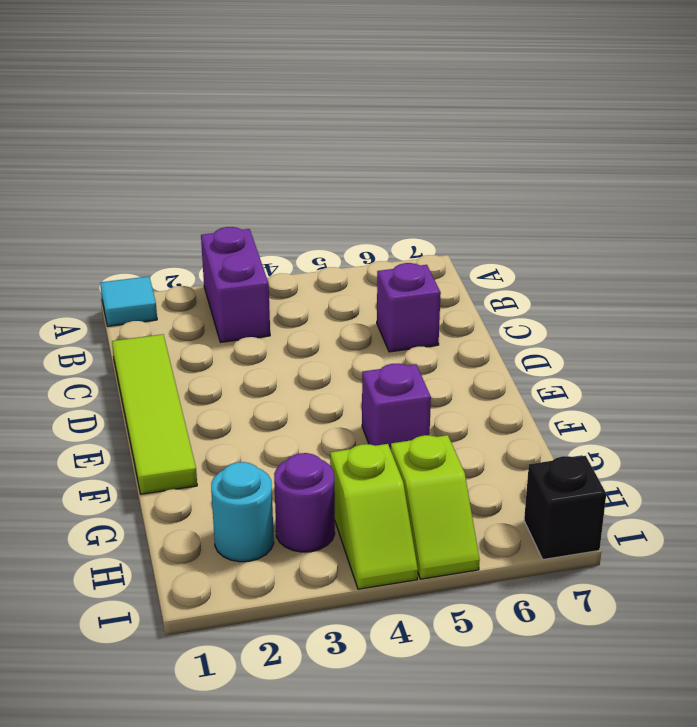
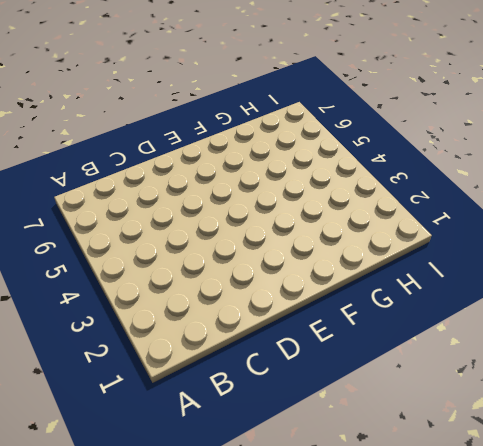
none -> cyan tile A1 level 1
none -> purple brick A3:B3 level 1

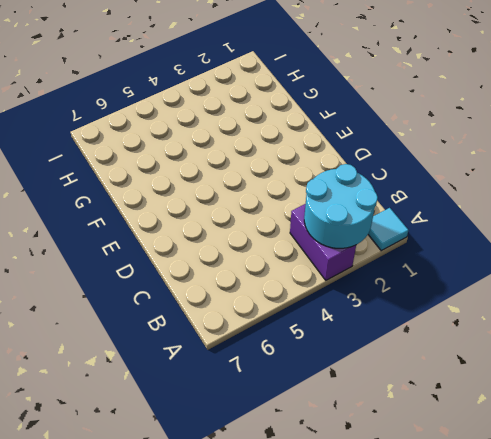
cyan round brick A2:B3 level 2 -> none
none -> lime tile C1:F1 level 1
none -> purple brick C6 level 1

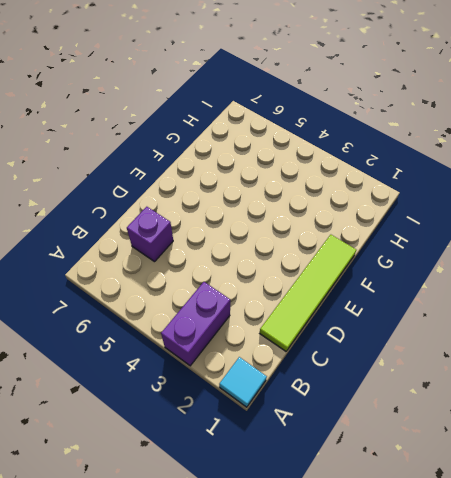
none -> purple brick F5 level 1
none -> cyan round brick H2 level 1

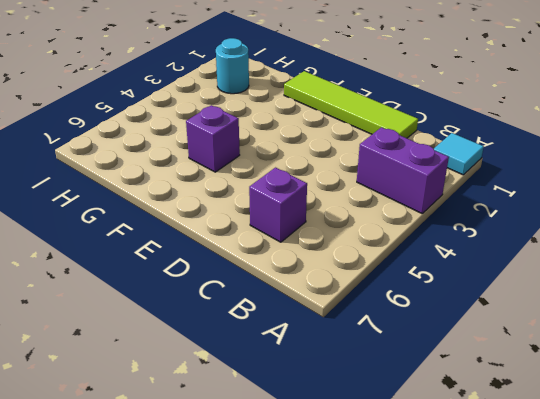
none -> purple round brick H3 level 1
none -> lime slope H4:I4 level 1 top H

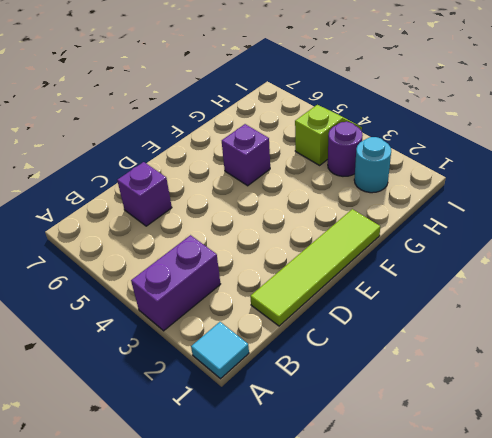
none -> lime slope H5:I5 level 1 top H
none -> black brick I7 level 1

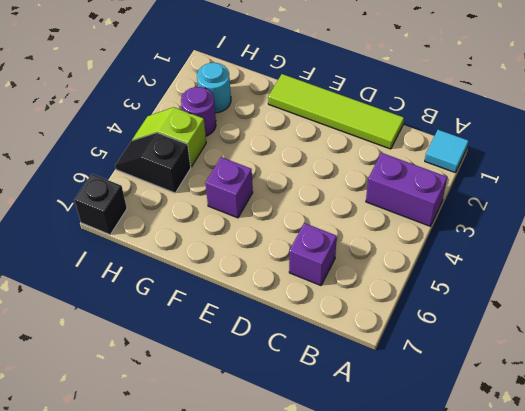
black slope H5:I5 level 1 top H -> lime slope H5:I5 level 1 top H

